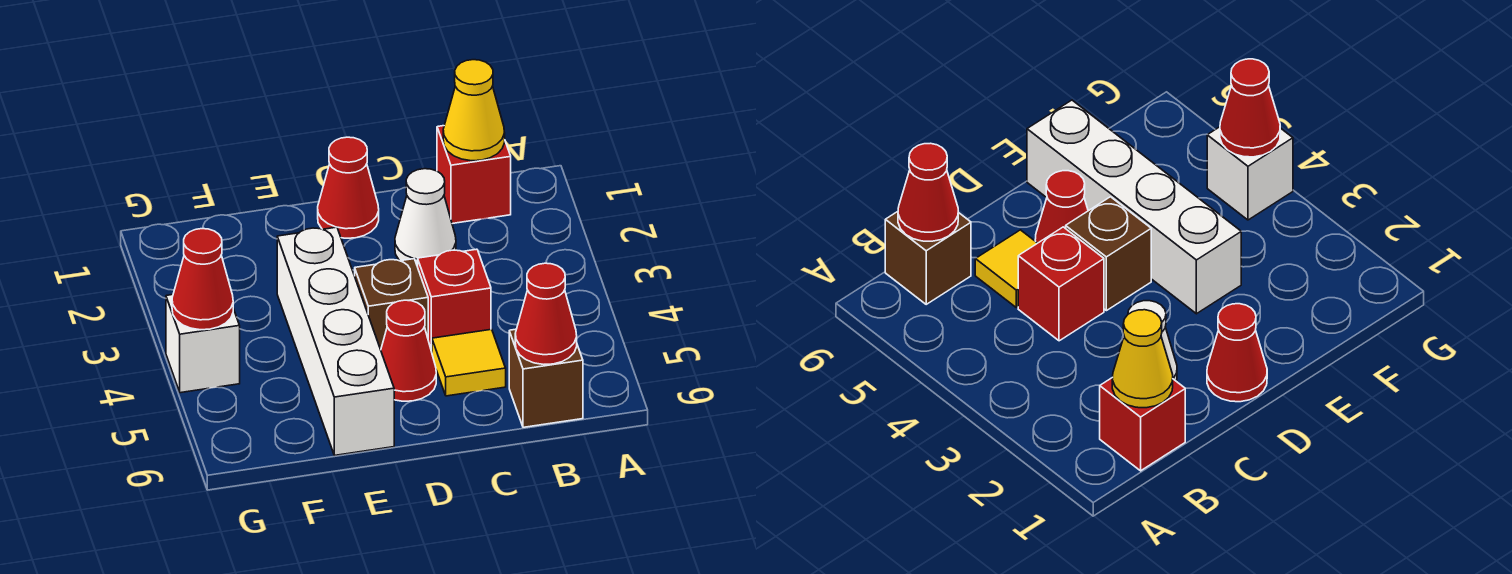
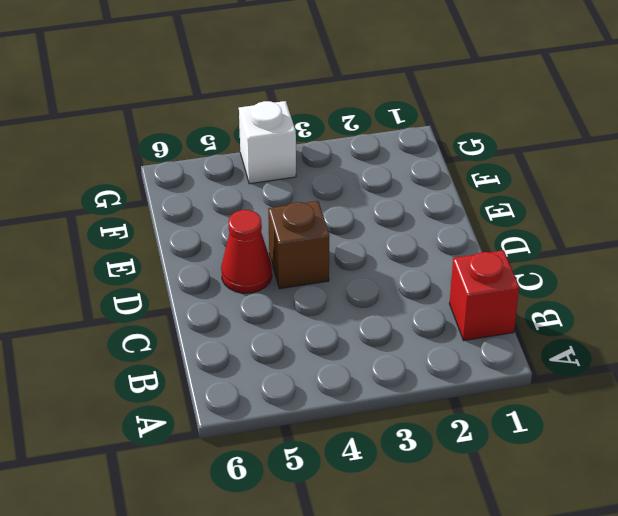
none -> brown brick B6 level 1
none -> white cone C2 level 1
none -> red brick C4 level 1

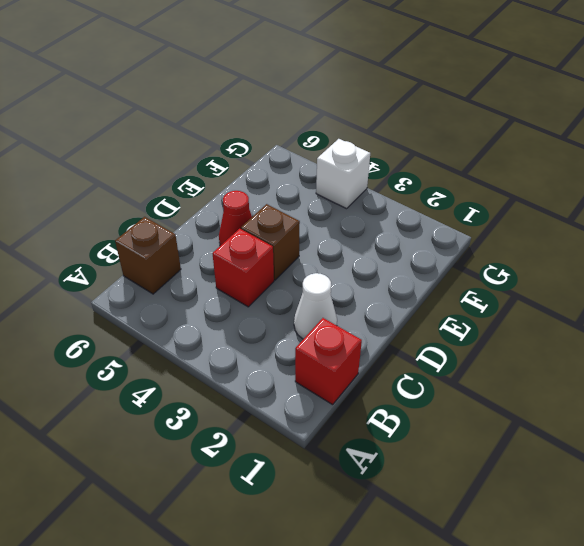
none -> yellow tile C5 level 1
none -> red cone D1 level 1
none -> white brick E3:E6 level 1

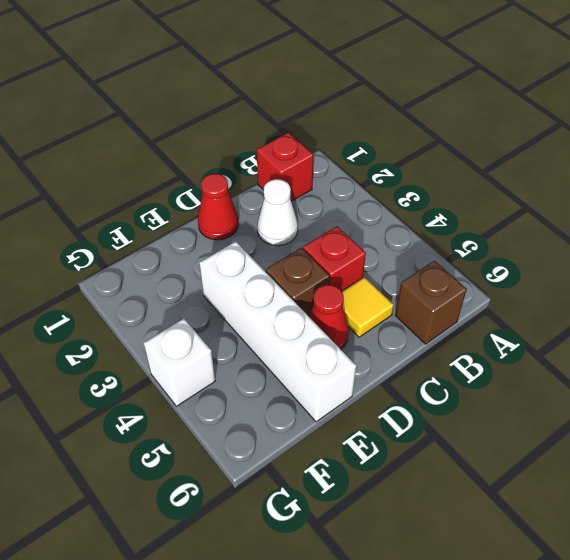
none -> yellow cone B1 level 2
none -> red cone B6 level 2
none -> red cone G4 level 2

